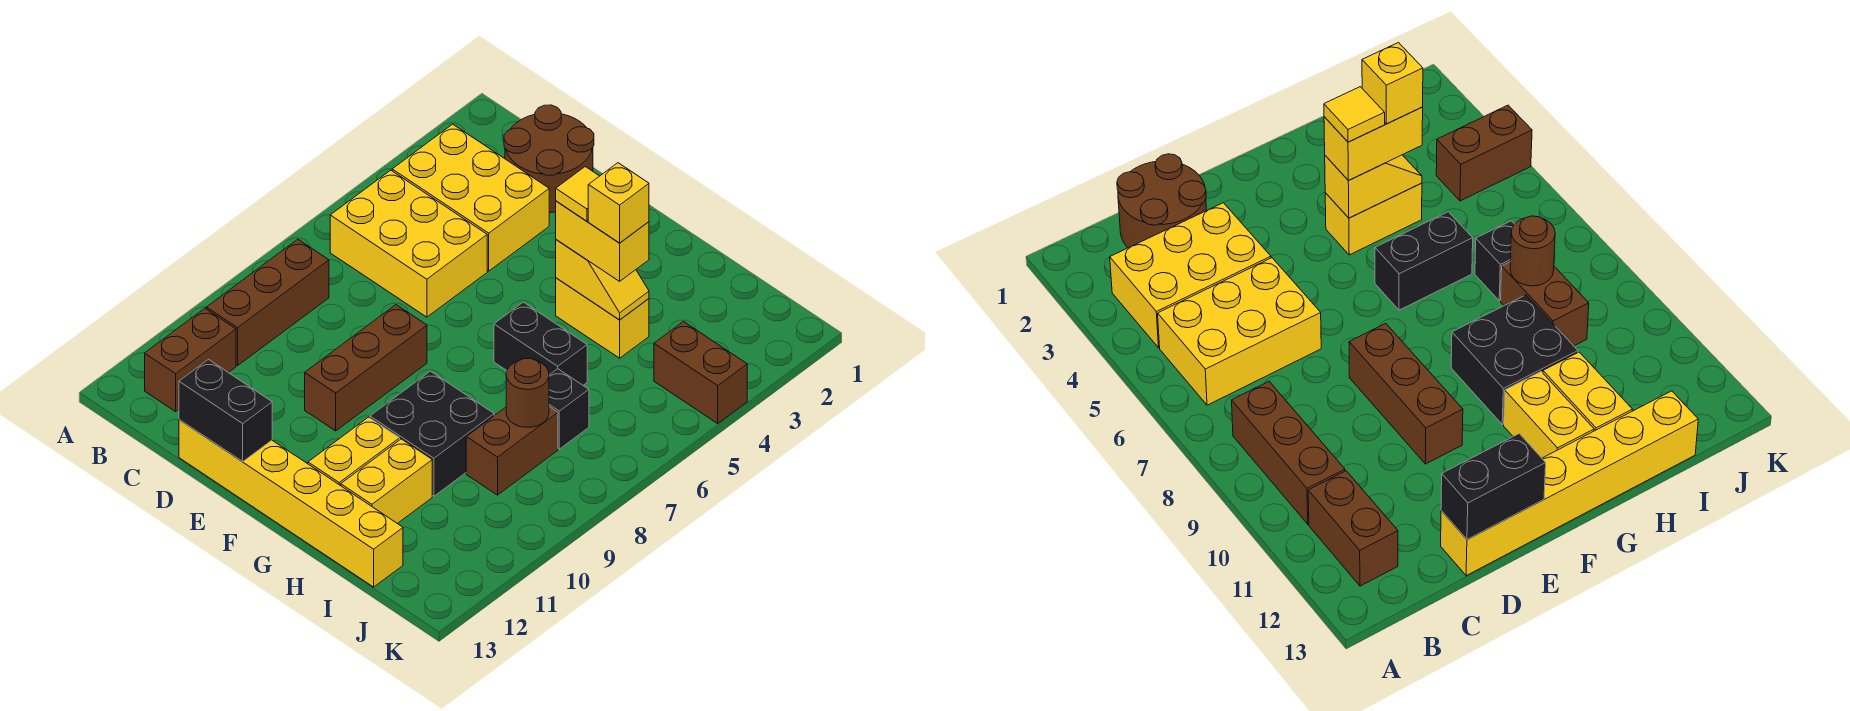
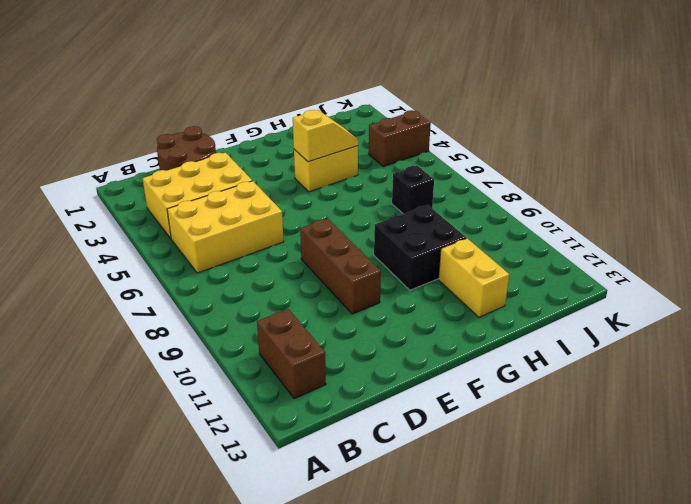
none -> brown brick B8:B10 level 1
none -> yellow brick D13:I13 level 1
none -> black brick G6:H6 level 1

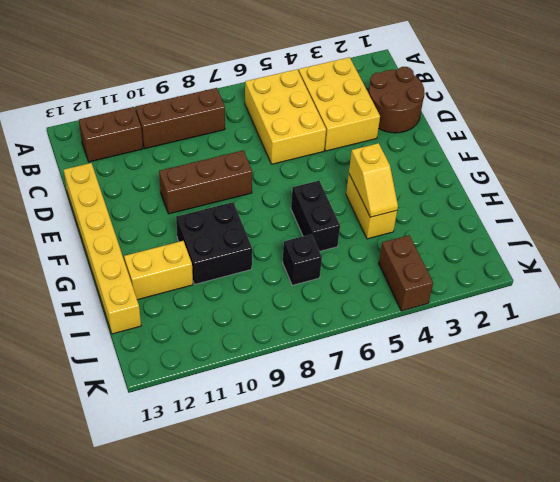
none -> yellow brick G11:G12 level 1
none -> brown brick I8:I9 level 1
none -> black brick D13:E13 level 2

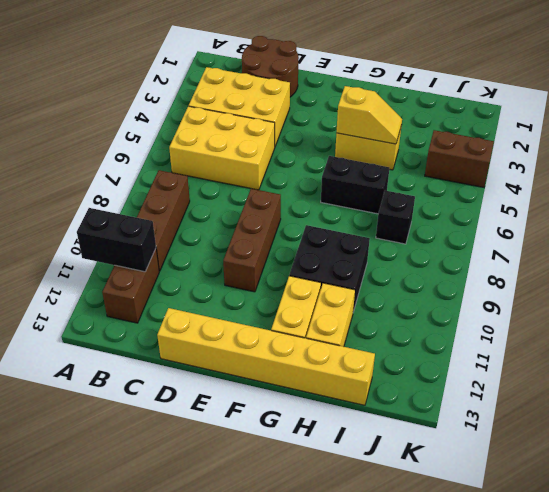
black brick A11:B11 level 2 -> black brick D13:E13 level 2
none -> brown brick I8:I9 level 1
none -> brown round brick I8 level 2
none -> yellow brick G4:H4 level 3

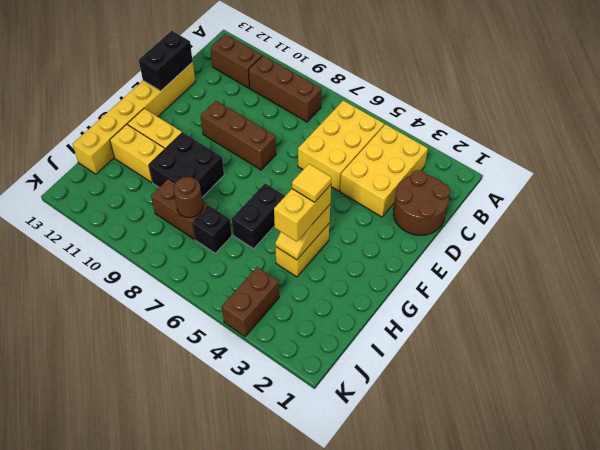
none -> yellow brick H4 level 4

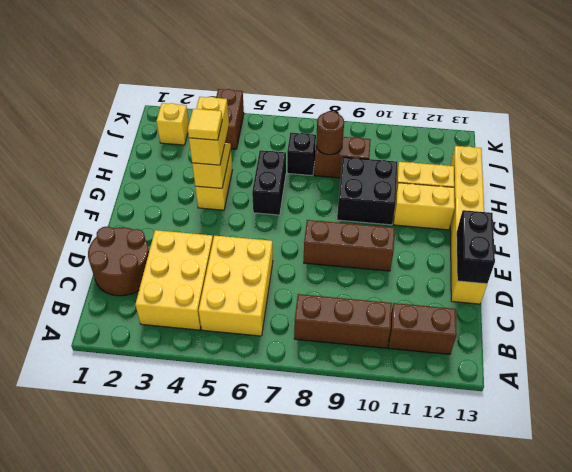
yellow brick J2 level 1 -> yellow brick H4 level 4

